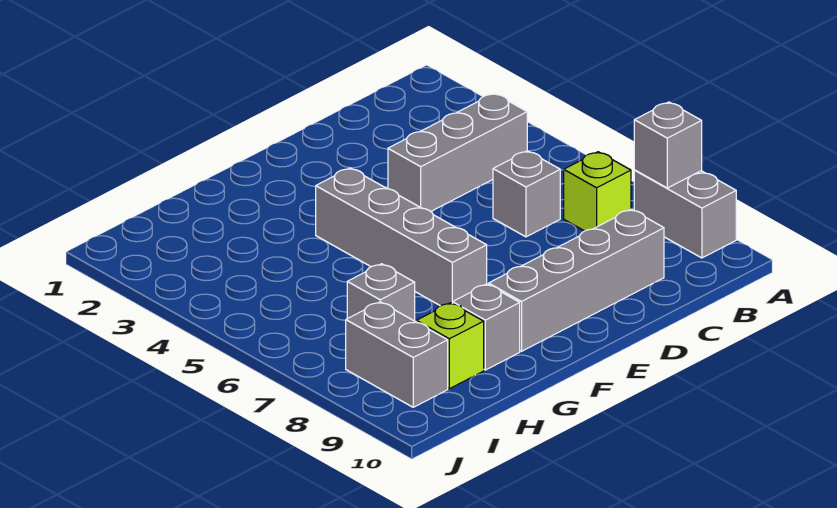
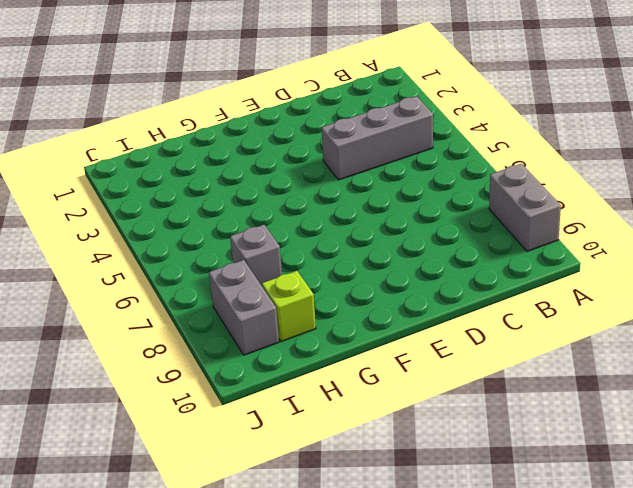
none -> lime brick B7 level 1
none -> grey brick C6 level 1

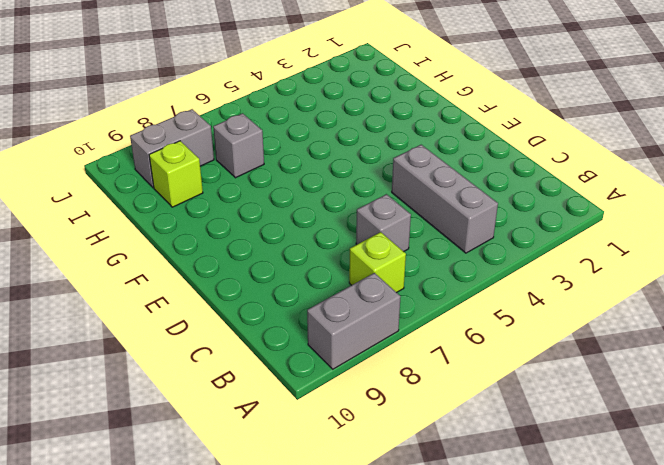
none -> grey brick C9:F9 level 1
none -> grey brick F4:F7 level 1

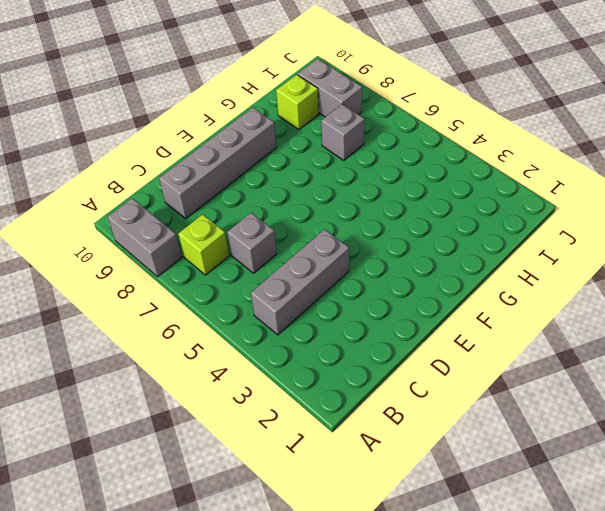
none -> grey brick F4:F7 level 1
none -> grey brick G9 level 1

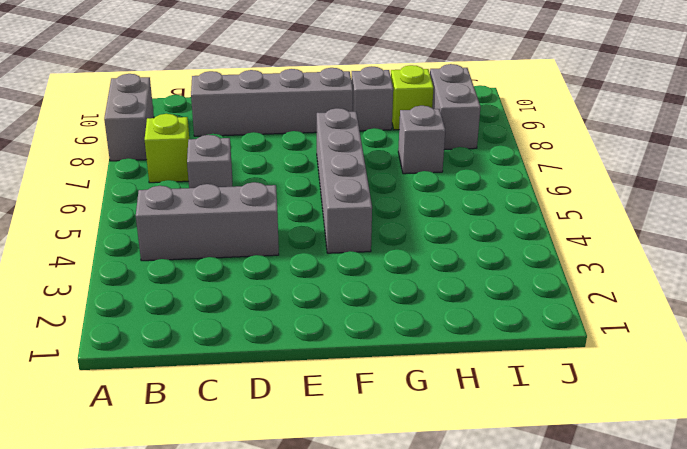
none -> grey brick A8 level 2

